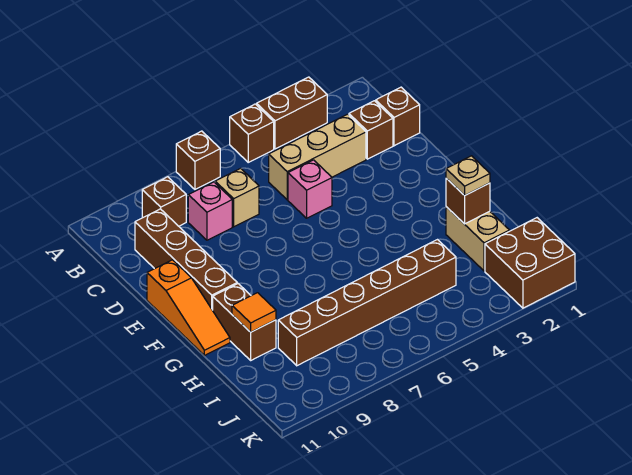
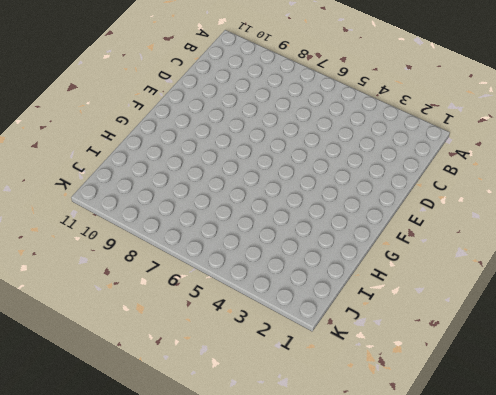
none -> brown brick A3:A4 level 1
none -> brown brick A5 level 1
none -> brown brick A7 level 1

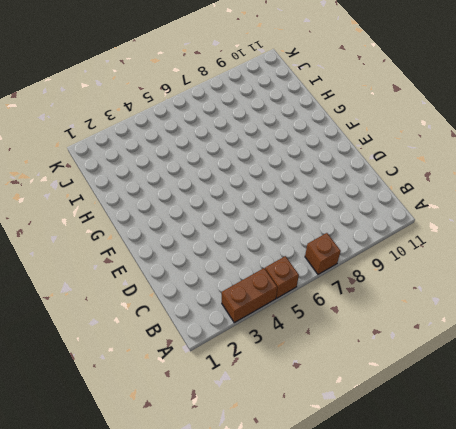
none -> brown brick B9 level 1
none -> brown brick C1 level 1
none -> brown brick C2 level 1

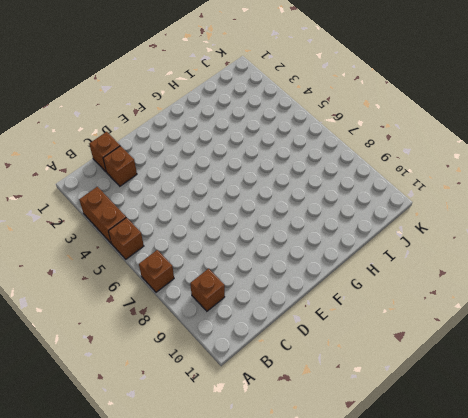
none -> tan brick C3:C5 level 1
none -> tan brick C7 level 1
none -> pink brick C8 level 1

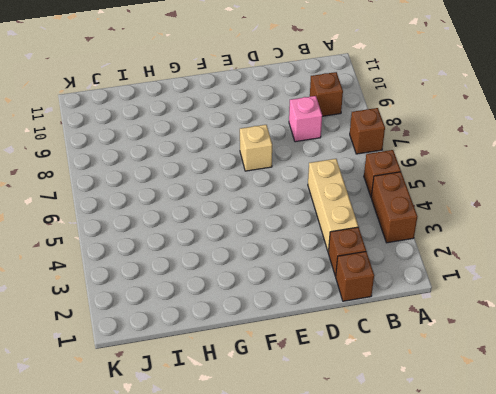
tan brick E7 level 1 -> tan brick C7 level 1
none -> brown brick C10:F10 level 1
none -> pink brick D5 level 1
none -> orange slope E11:G11 level 1 top E

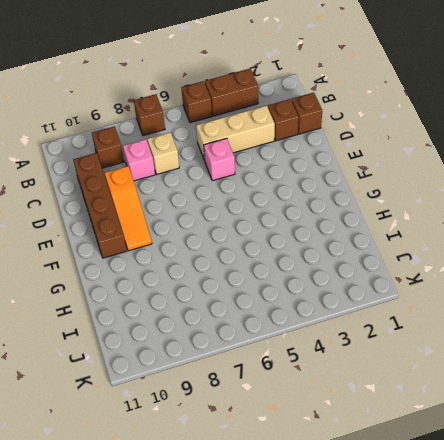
orange slope D9:F9 level 1 top D -> orange slope E11:G11 level 1 top E
none -> brown brick G10:H10 level 1
none -> tan brick H2:I2 level 1
none -> brown brick I4:I9 level 1

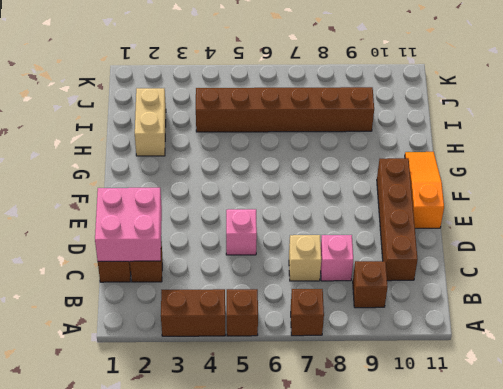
pink brick C1:D2 level 2 -> none
none -> tan brick C3:C5 level 1
none -> brown brick G10:H10 level 1
none -> brown brick J1:K2 level 1

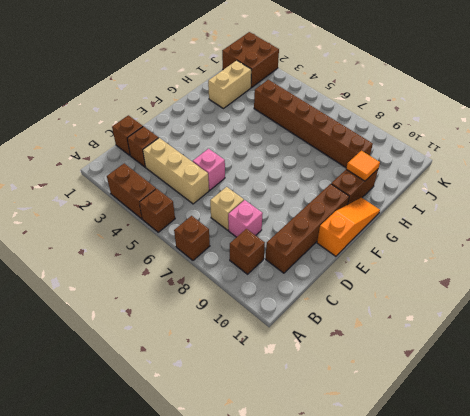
none -> brown brick H2 level 2
none -> tan plate H2 level 3

